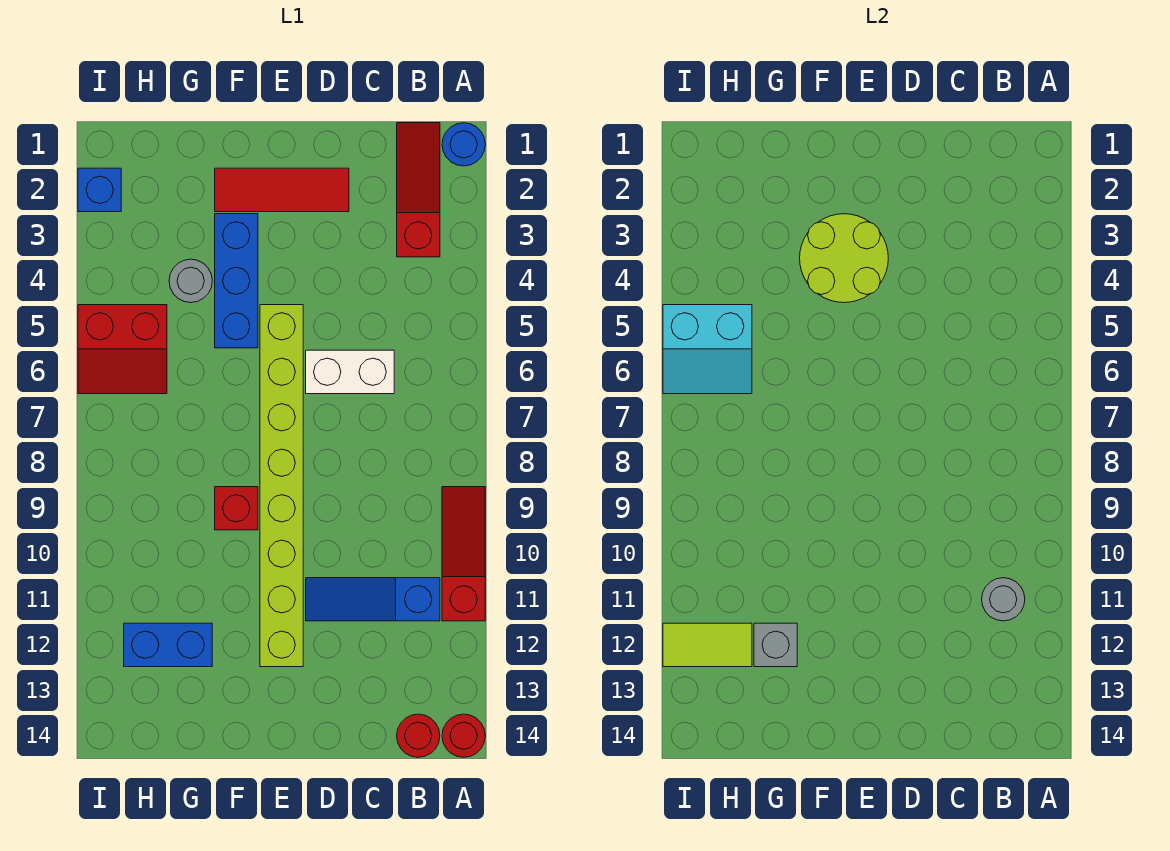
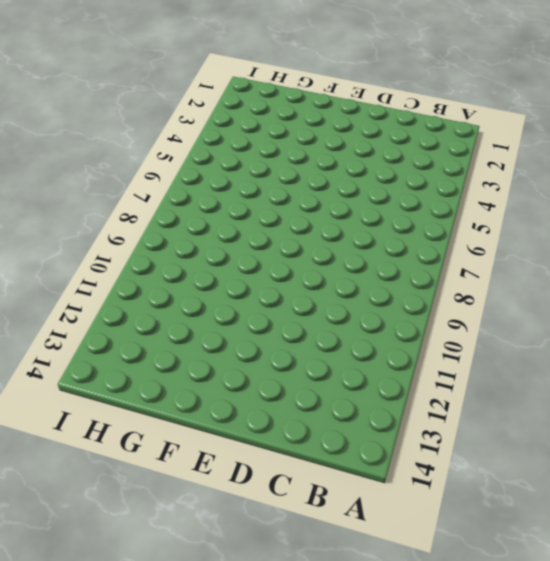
none -> blue round brick A1 level 1
none -> red slope A9:A11 level 1 top 11
none -> red round brick A14 level 1

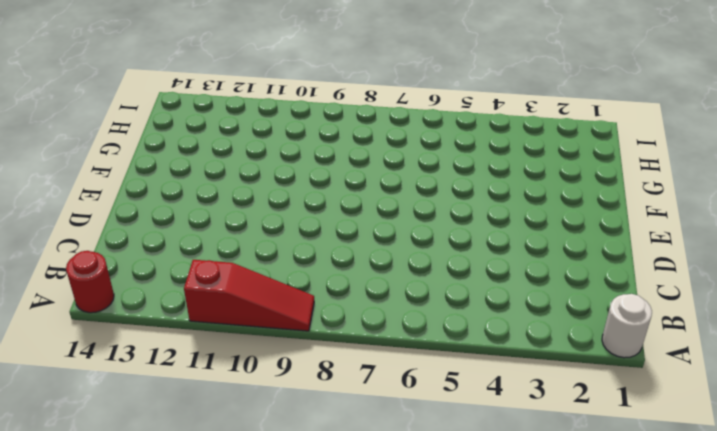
white round brick A1 level 1 -> blue round brick A1 level 1
none -> red slope B1:B3 level 1 top 3
none -> blue slope B11:D11 level 1 top B
none -> red round brick B14 level 1

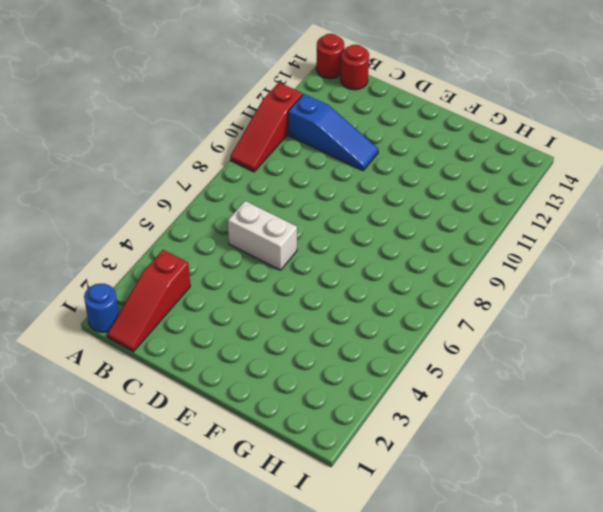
none -> red tile D2:F2 level 1
none -> lime brick E5:E12 level 1
none -> blue brick F3:F5 level 1

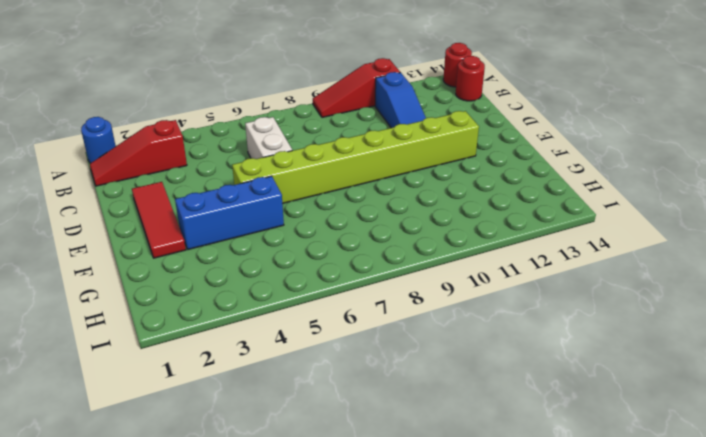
none -> red brick F9 level 1
none -> grey round brick G4 level 1
none -> blue brick G12:H12 level 1

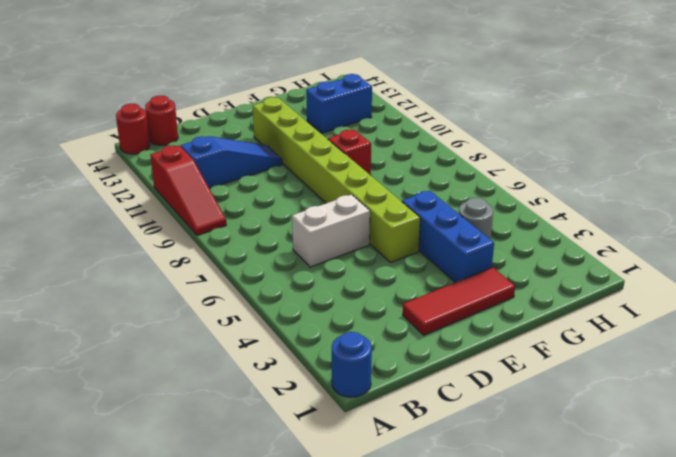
none -> red slope B1:B3 level 1 top 3
none -> red slope H5:I6 level 1 top 5
none -> blue brick I2 level 1

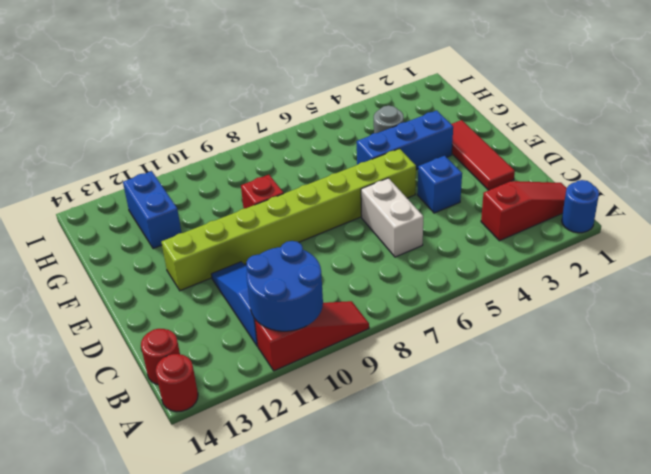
blue round brick A10:B11 level 2 -> grey round brick B11 level 2
blue brick D4 level 1 -> blue brick I2 level 1
none -> red slope H5:I6 level 1 top 5
none -> lime round brick E3:F4 level 2
none -> grey brick G12 level 2

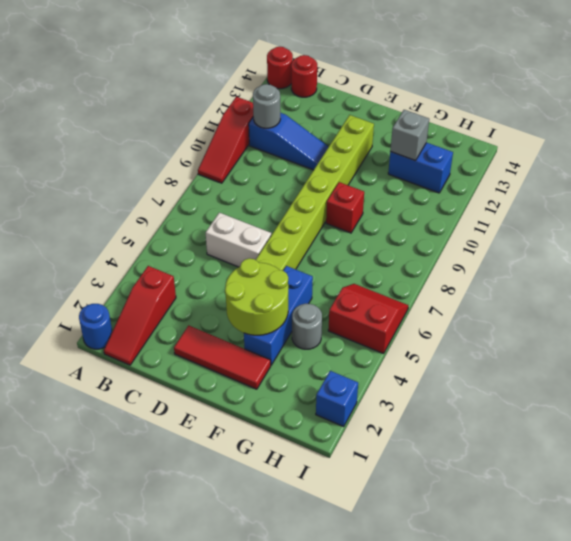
none -> cyan slope H5:I6 level 2 top 5
none -> lime tile H12:I12 level 2

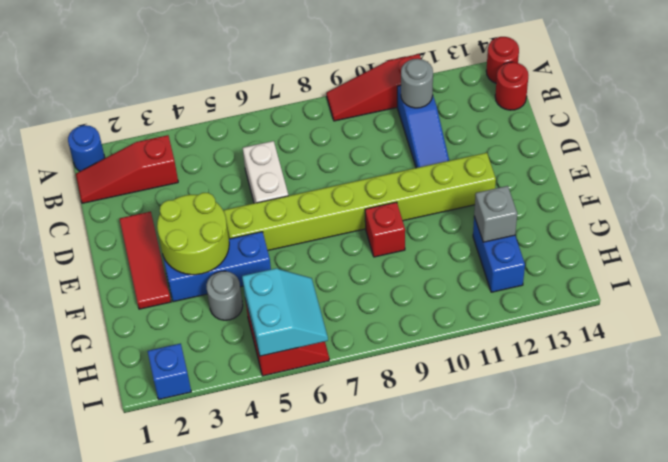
none -> lime tile H12:I12 level 2

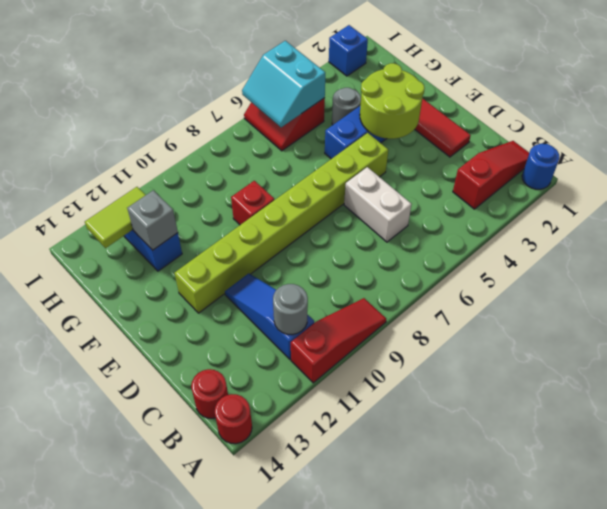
lime tile H12:H13 level 2 -> lime tile H12:I12 level 2

